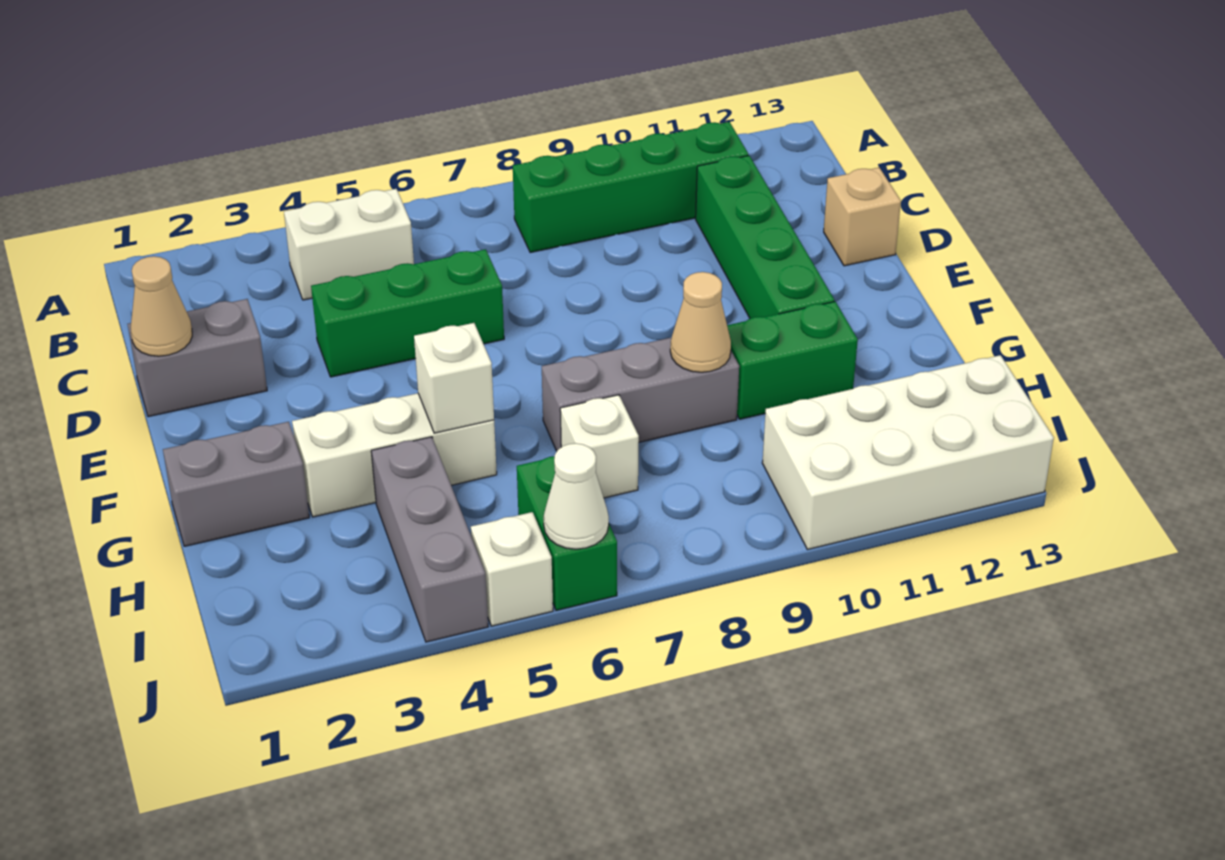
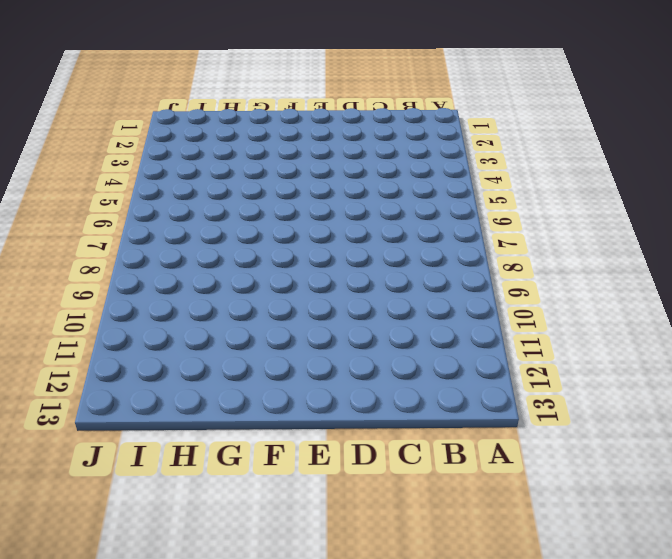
none -> white brick B4:B5 level 1
none -> green brick B8:B11 level 1
none -> green brick C11:F11 level 1

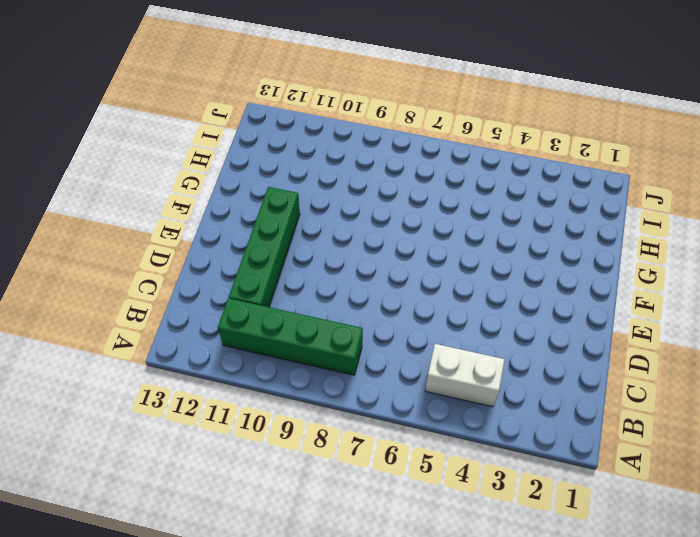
none -> grey brick D1:D2 level 1
none -> green brick D4:D6 level 1
none -> tan brick D13 level 1

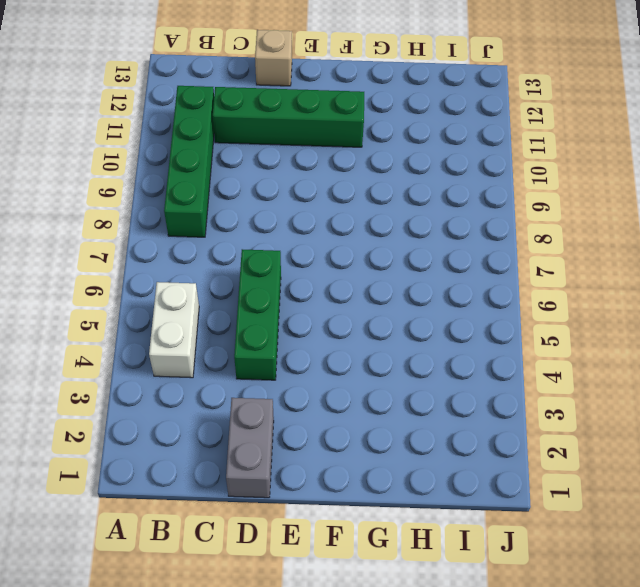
none -> grey brick G1:G2 level 1
none -> white brick G3:G5 level 1
none -> grey brick G7:G9 level 1

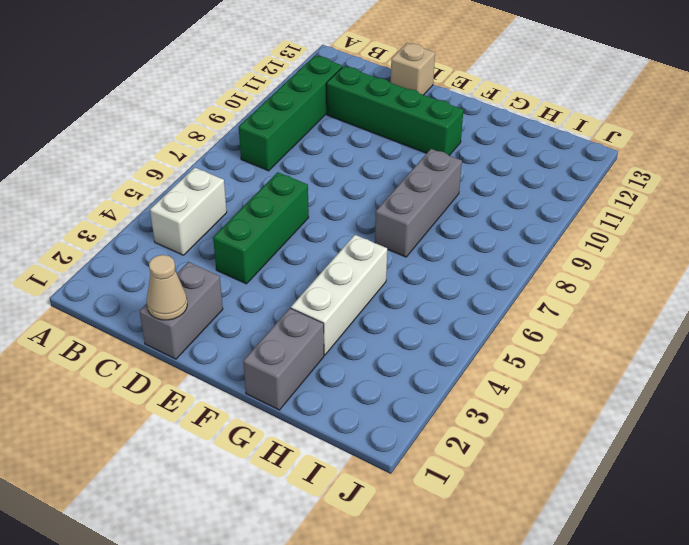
none -> green brick G10:G11 level 1
none -> grey brick H4:J4 level 1
none -> white brick H7 level 1

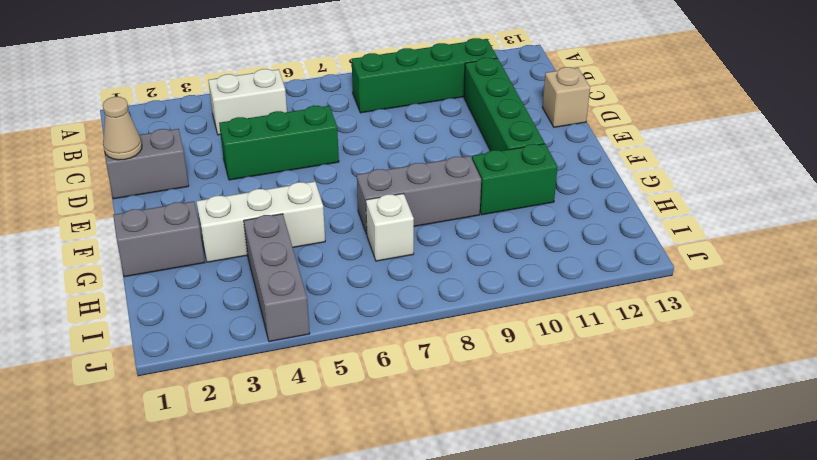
none -> green brick I6:J6 level 1
none -> white brick I10:J13 level 1
none -> white brick J5 level 1

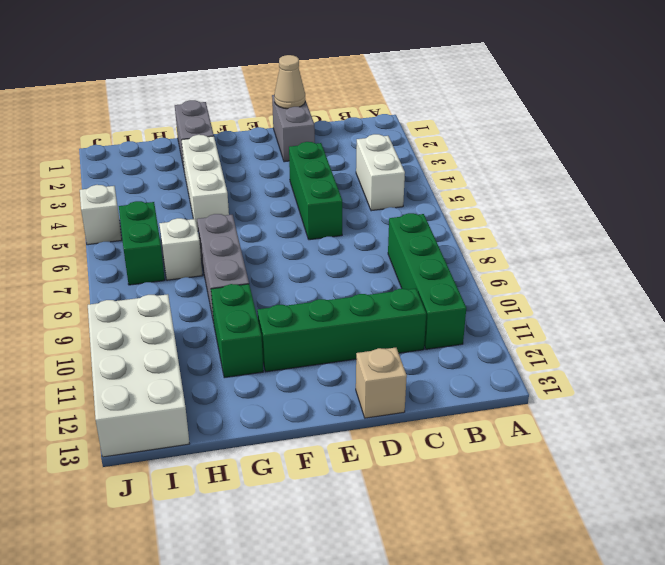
green brick I6:I7 level 1 -> green brick I6:J6 level 1
none -> grey brick H4:J4 level 1
none -> white brick G5 level 2
none -> tan cone G9 level 2

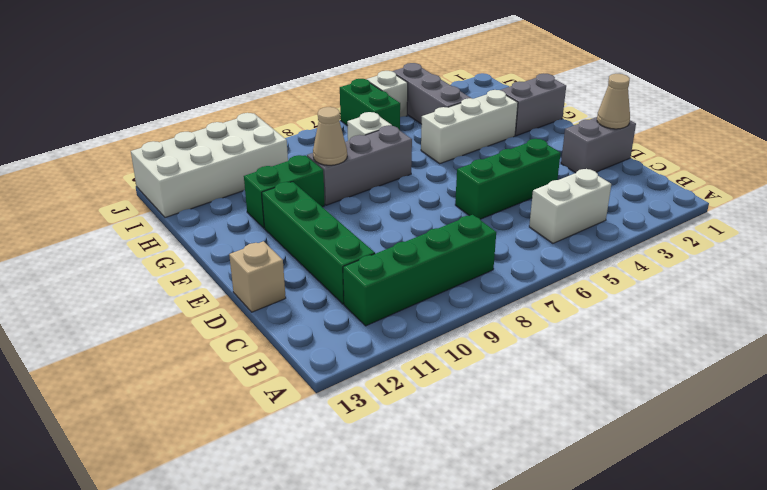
none -> white brick G5 level 2
none -> white cone J6 level 2

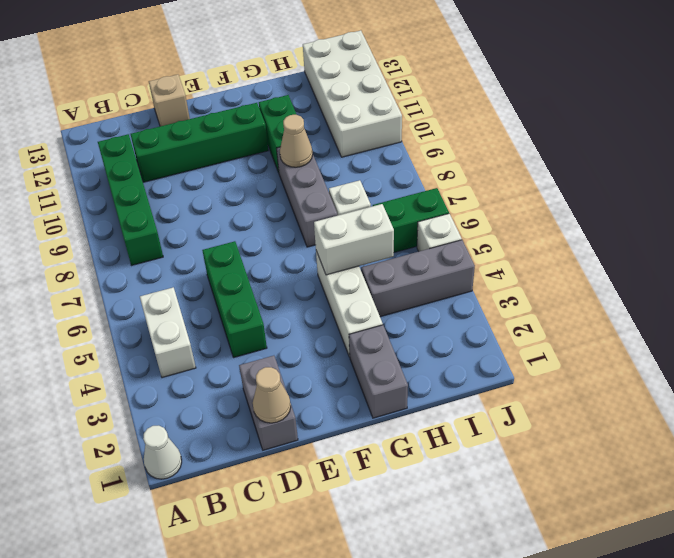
white cone A1 level 1 -> white cone J6 level 2
white brick G5:H5 level 2 -> white brick G5 level 2

